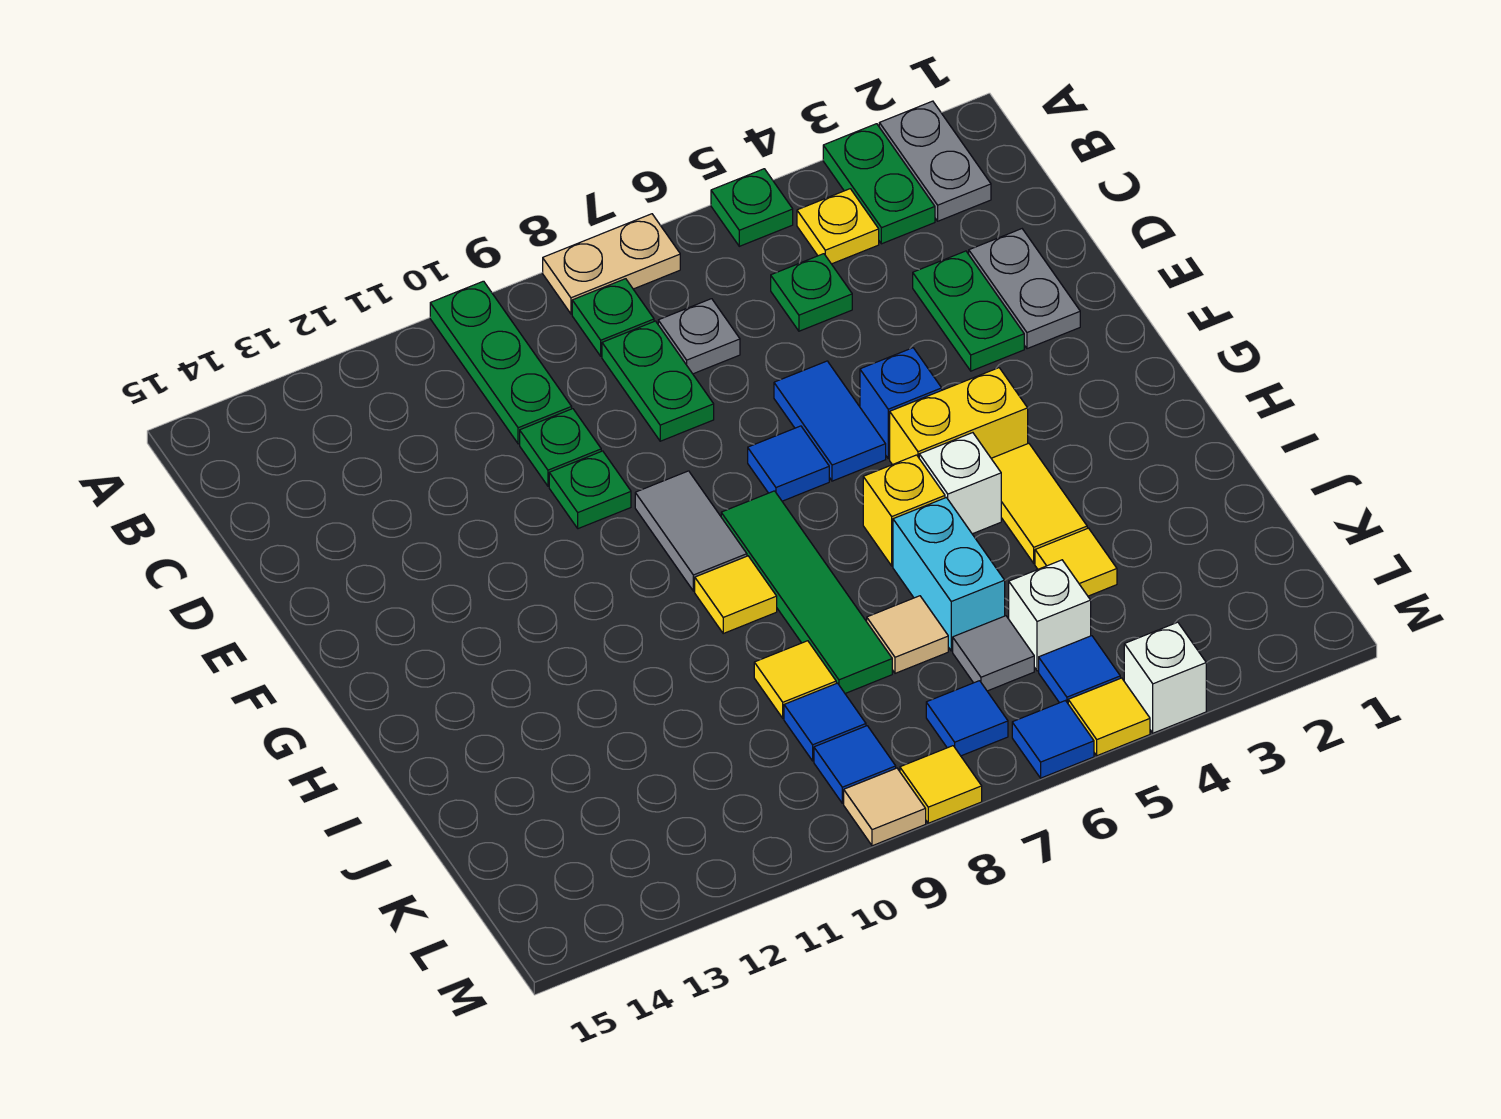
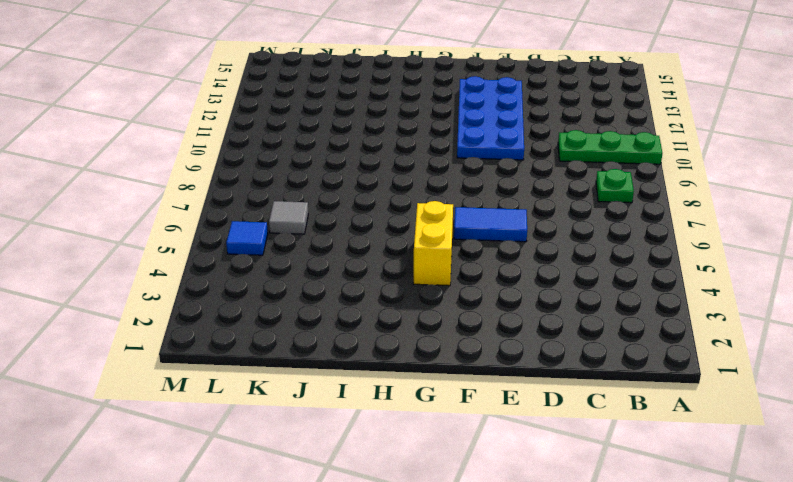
blue plate E10:F13 level 1 -> green plate E10 level 1
none -> grey plate A2:B2 level 1
none -> green plate A3:B3 level 1
none -> green plate A5 level 1
none -> tan plate A7:A8 level 1

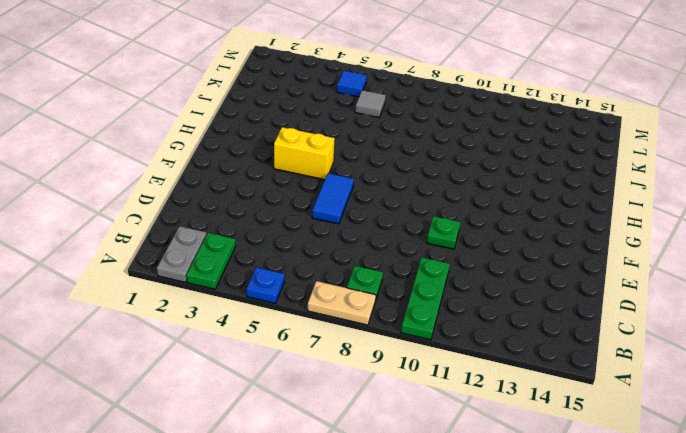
blue plate A5 level 1 -> green plate A5 level 1
none -> yellow plate B4 level 1
none -> green plate C5 level 1
none -> grey plate C7 level 1
none -> green plate C8:D8 level 1

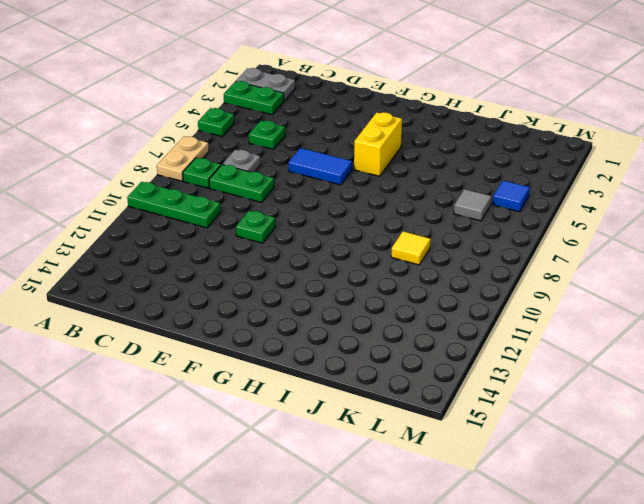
none -> yellow plate B4 level 1
none -> grey plate D2:E2 level 1
none -> green plate D3:E3 level 1
none -> green plate D10 level 1

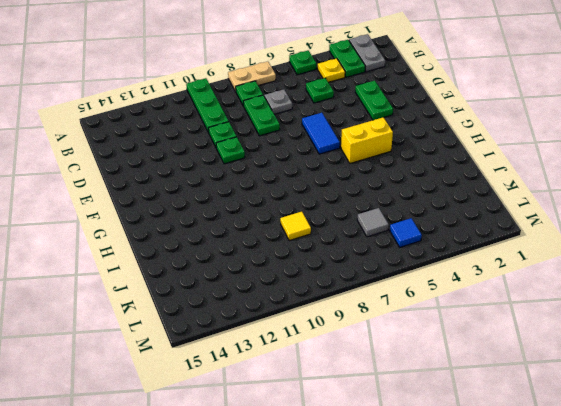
none -> grey plate D2:E2 level 1
none -> blue brick F5 level 1
none -> blue tile F7 level 1
none -> grey tile F9:G9 level 1

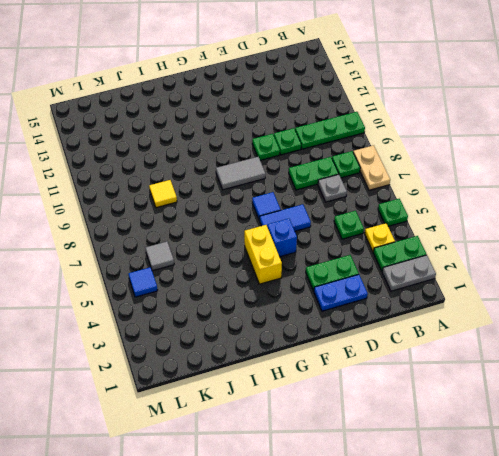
blue plate D2:E2 level 1 -> grey plate D2:E2 level 1
none -> green tile G8:J8 level 1
none -> yellow tile H4:I4 level 1
none -> white brick H5 level 1
none -> yellow brick H6 level 1

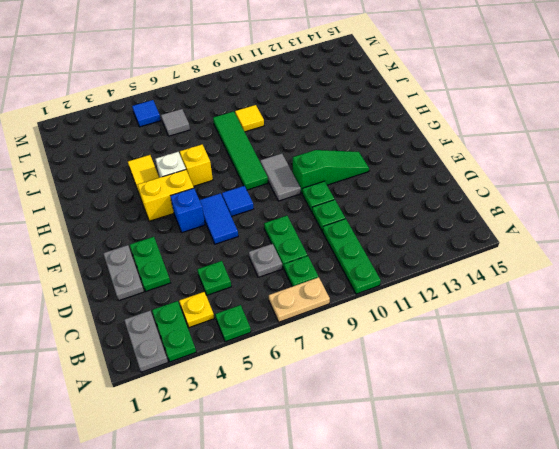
green slope F10:F12 level 1 top 10 -> none
none -> yellow tile H9 level 1
none -> cyan brick I6:J6 level 1
none -> yellow tile J4 level 1
none -> tan tile J7 level 1

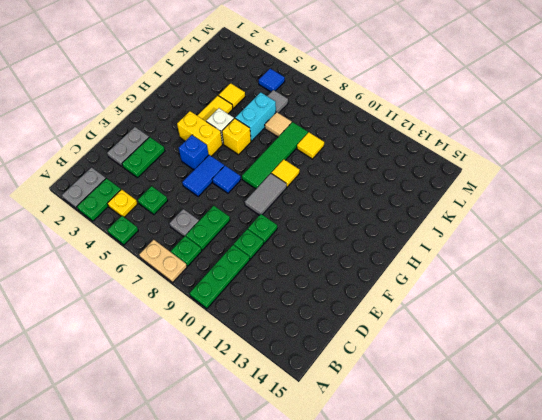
none -> white brick K5 level 1
none -> blue tile K9 level 1
none -> blue tile L7 level 1
none -> blue tile L9 level 1

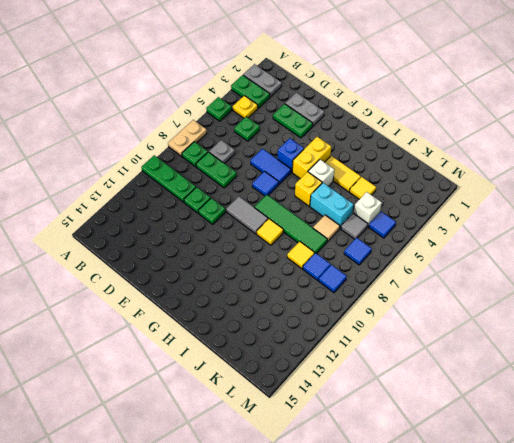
none -> white brick M4 level 1
none -> yellow tile M5 level 1
none -> blue tile M6 level 1
none -> yellow tile M8 level 1

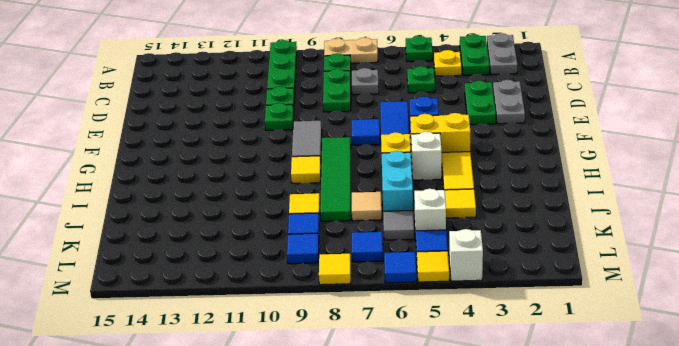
none -> tan tile M9 level 1

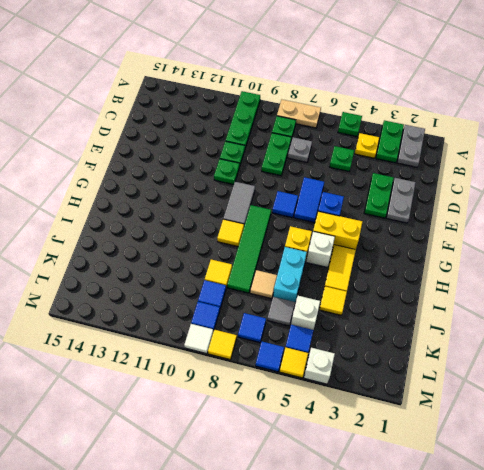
white tile M9 level 1 -> tan tile M9 level 1

